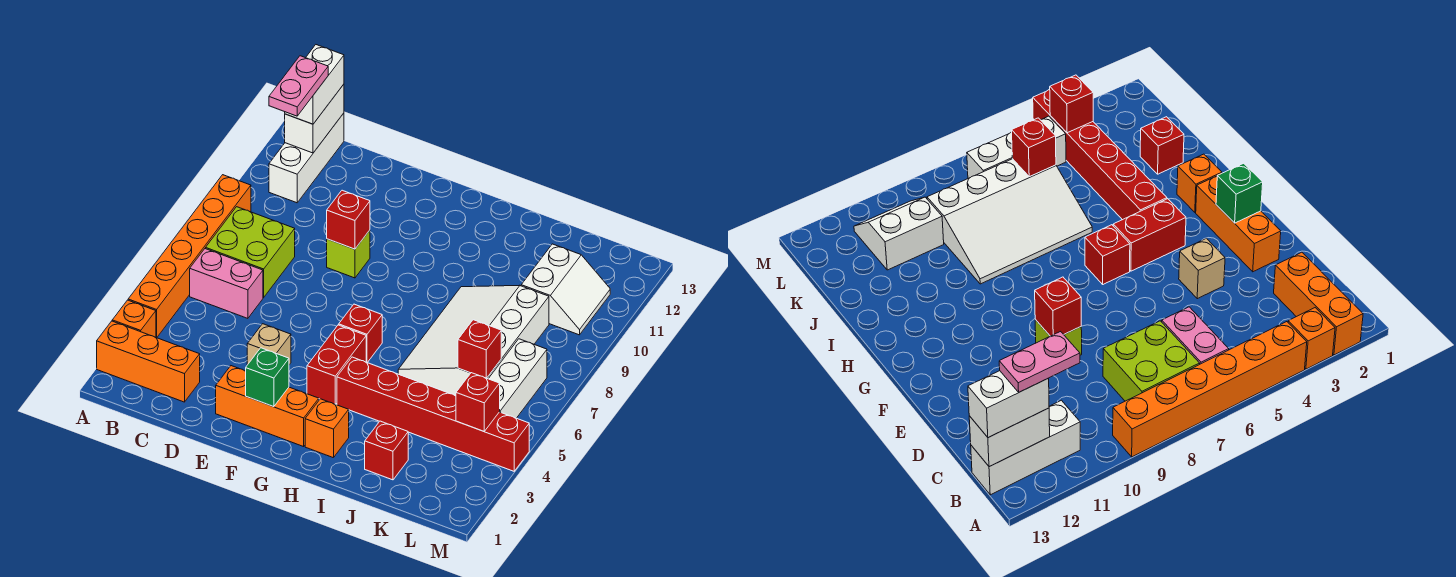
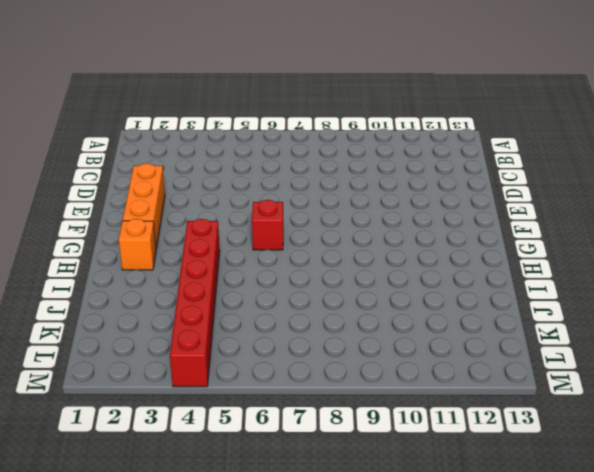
none -> orange brick A2:C2 level 1
none -> orange brick A3 level 1
none -> orange brick A4:A9 level 1

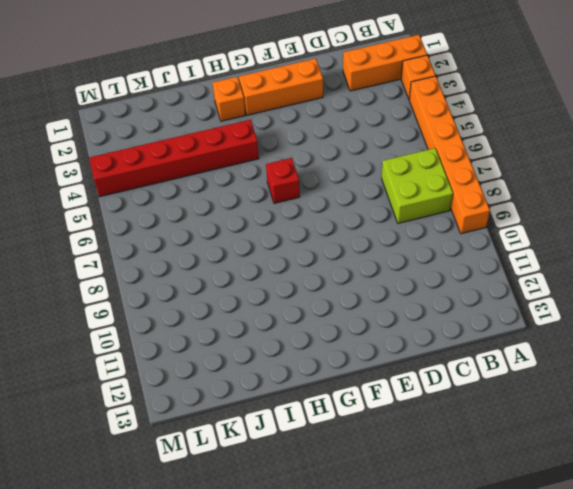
none -> pink brick B6:C6 level 1
none -> white brick B11:B13 level 1
none -> tan brick E4 level 1

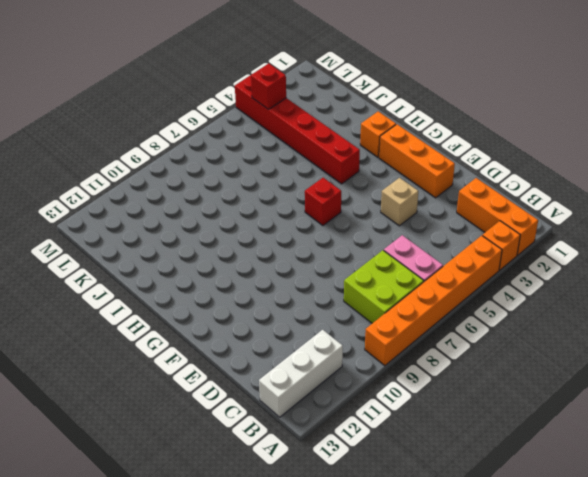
none -> lime brick E9 level 1
none -> red brick G4:G5 level 1
none -> white slope I6:K9 level 1 top K

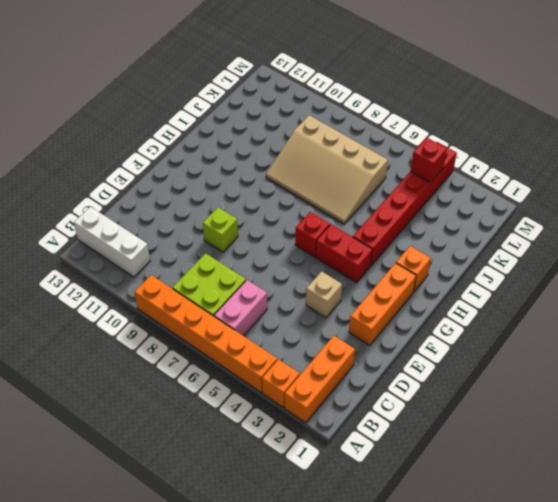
tan slope I6:K9 level 1 top K -> white slope I6:K9 level 1 top K
none -> red brick J2 level 1
none -> white slope K10:L11 level 1 top K
none -> white brick L5:L7 level 1

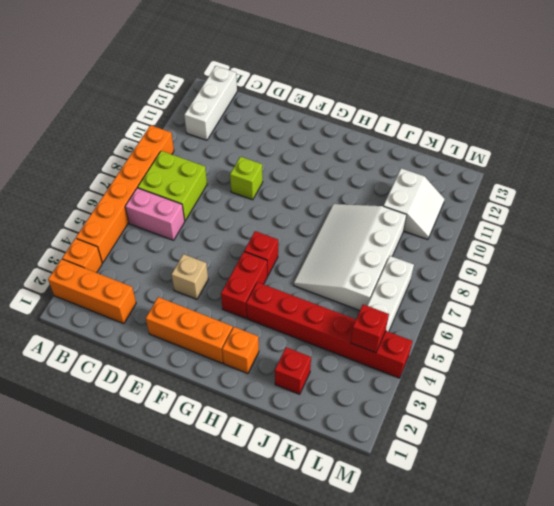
none -> white brick B12:B13 level 2
none -> red brick E9 level 2
none -> green brick F2 level 2

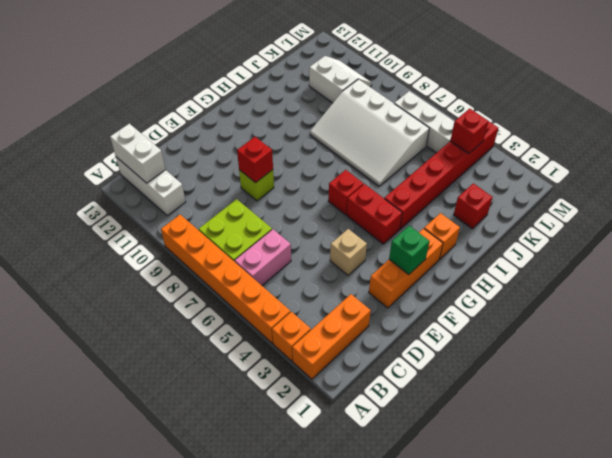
none -> red brick K6 level 2
none -> white brick B12:B13 level 3
none -> pink plate B11:B12 level 4

